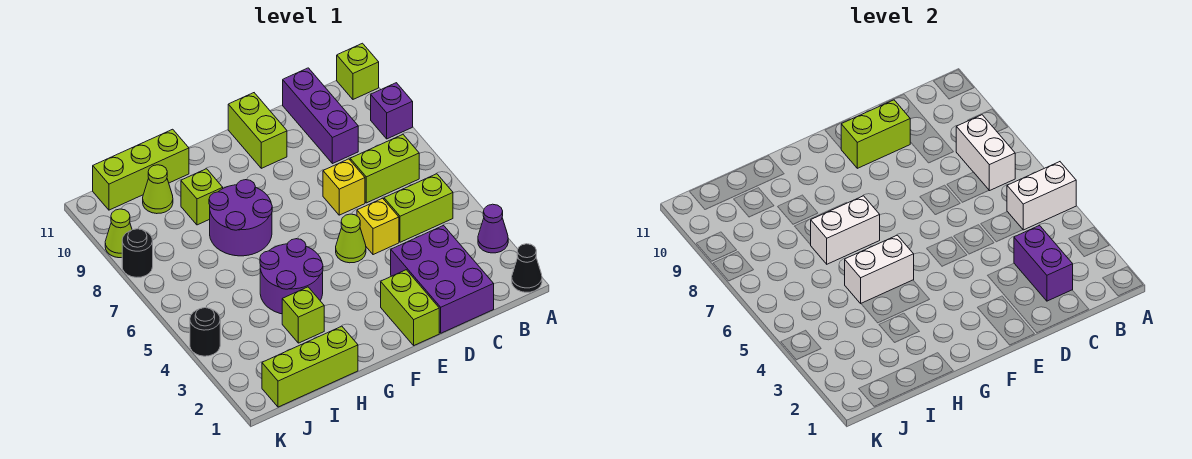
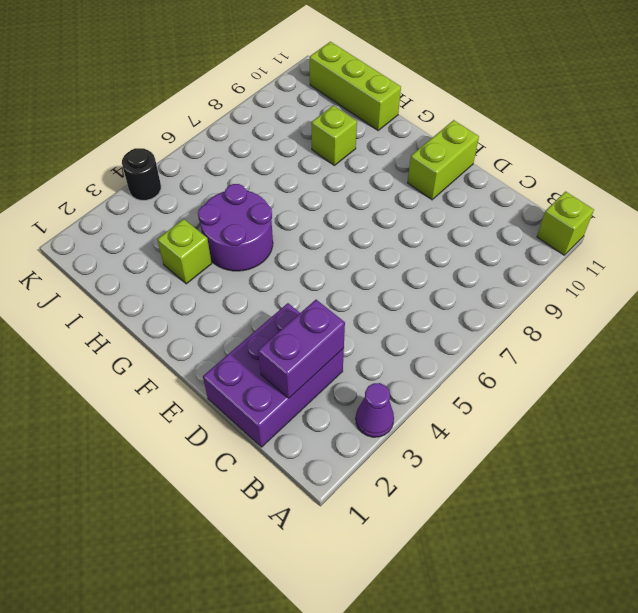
none -> black cone A1 level 1
none -> purple brick A9 level 1
none -> lime brick B5:C5 level 1

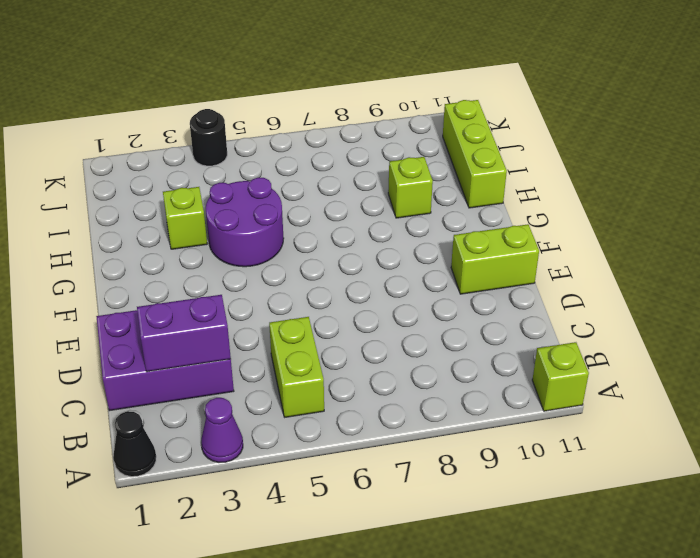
none -> purple brick A9 level 1
none -> lime brick B7:C7 level 1
none -> purple brick C9:C11 level 1

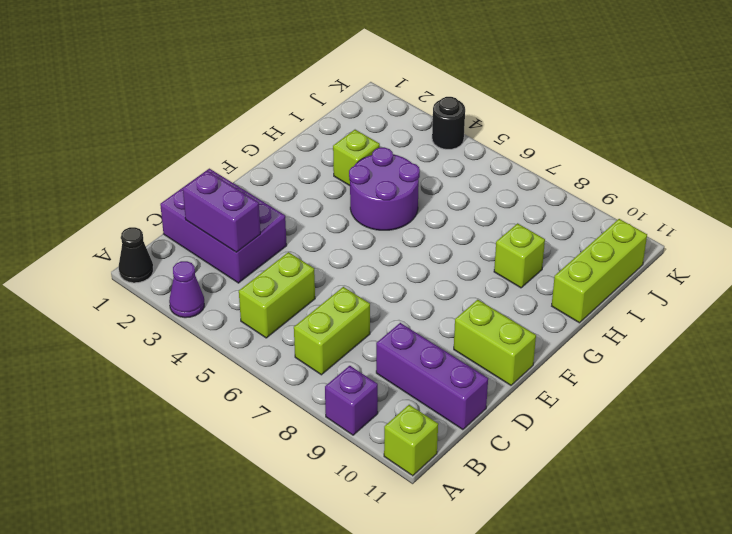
none -> yellow brick D5 level 1
none -> yellow brick D7 level 1
none -> lime brick E1:E2 level 1

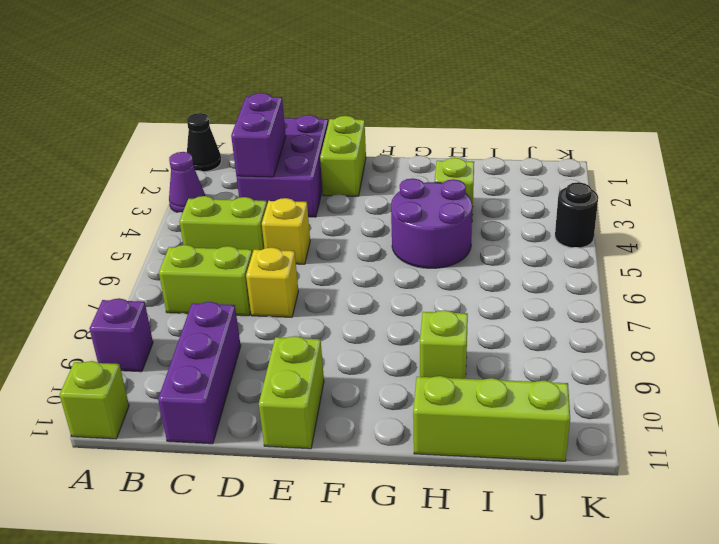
none -> lime cone E5 level 1
none -> purple round brick G7:H8 level 1
none -> lime brick H1:J1 level 1

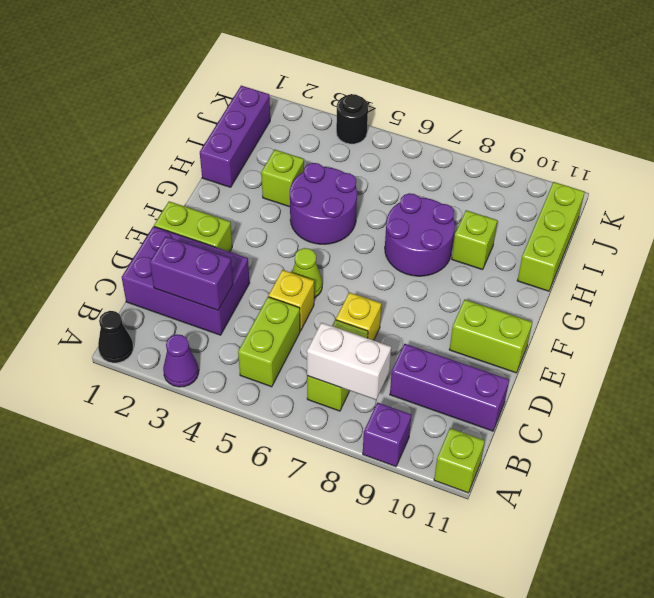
purple brick H1:J1 level 1 -> lime brick H1:J1 level 1
none -> lime cone I10 level 1
none -> black round brick K8 level 1
none -> lime cone K9 level 1

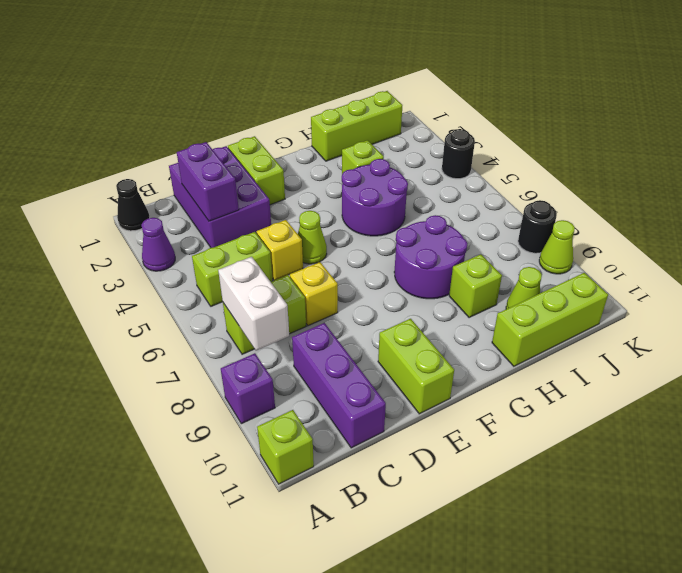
none -> white brick A5:B5 level 2
none -> lime brick D10:E10 level 2
none -> white brick G5:H5 level 2

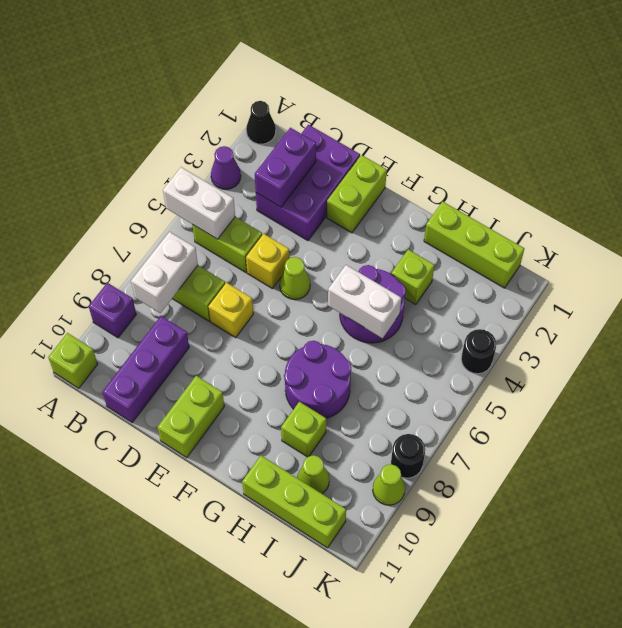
none -> lime brick D10:E10 level 2
none -> white brick G7:H7 level 2

